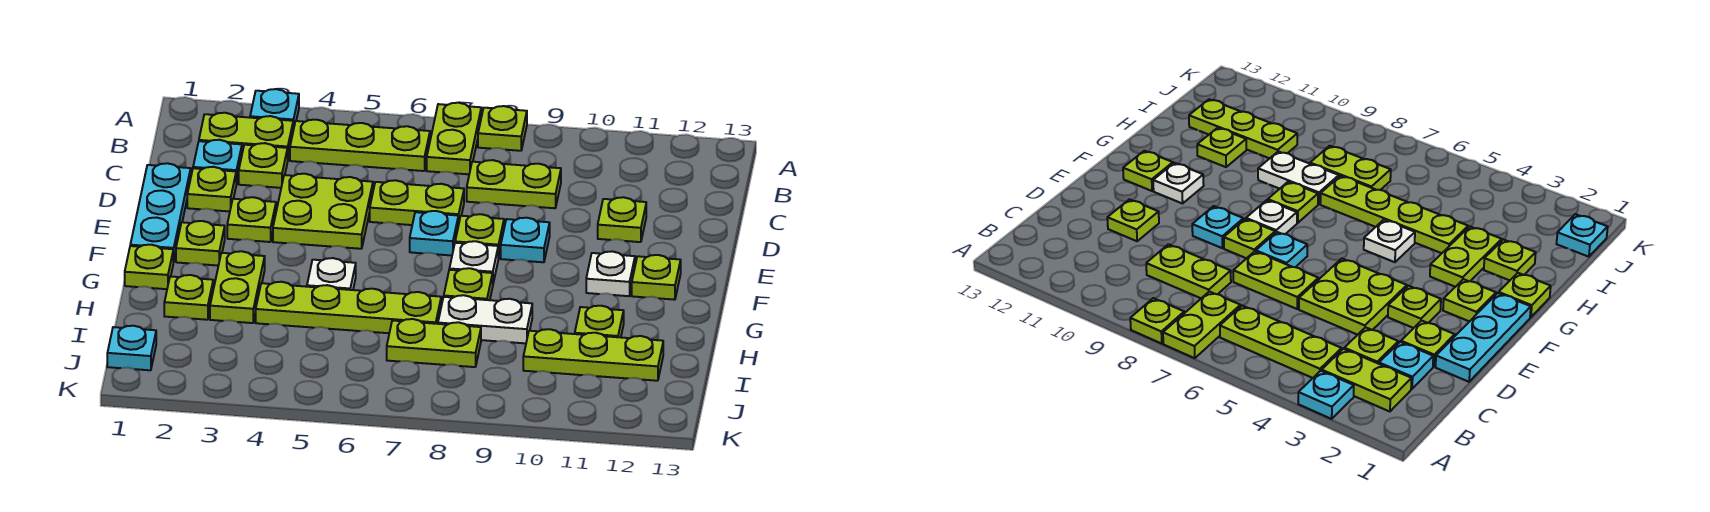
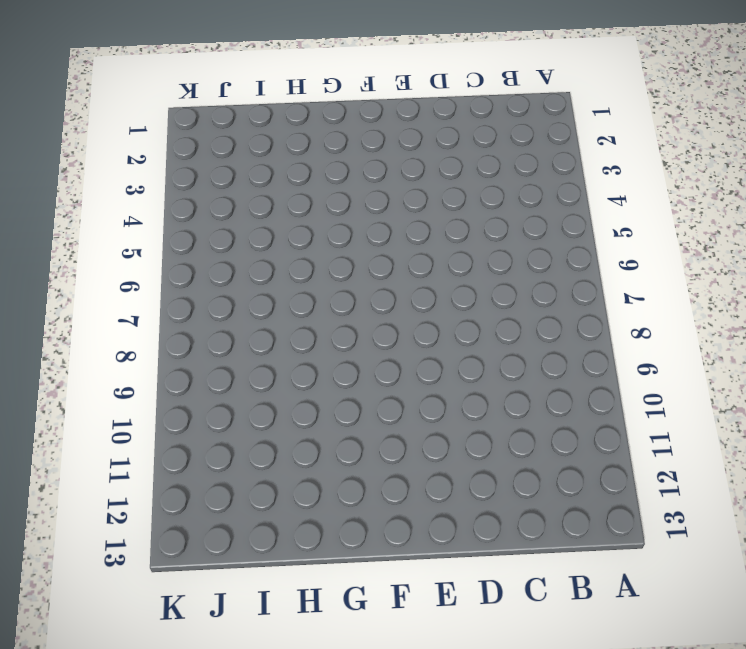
none -> cyan plate A3 level 1
none -> lime plate A7:B7 level 1
none -> lime plate A8 level 1
none -> lime plate B2:B3 level 1

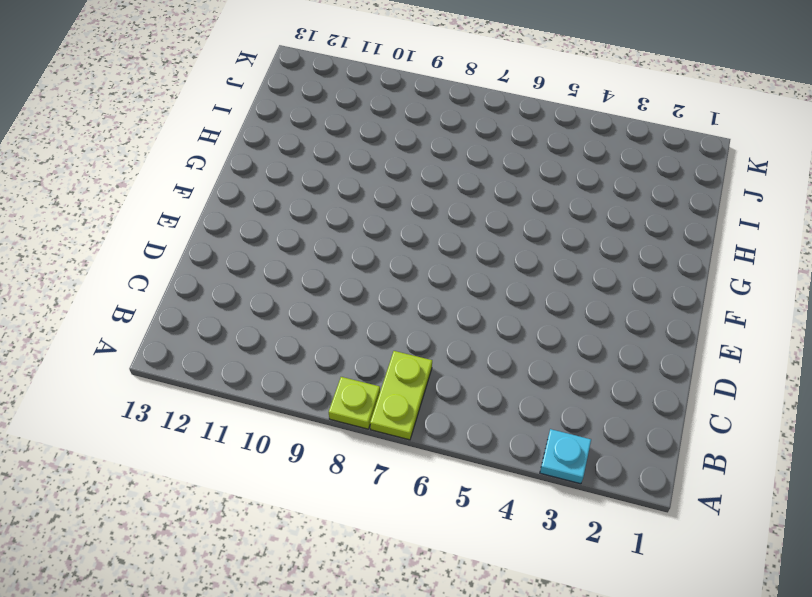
none -> lime plate B2:B3 level 1
none -> lime plate B4:B6 level 1
none -> cyan plate C2 level 1
none -> lime plate C3 level 1

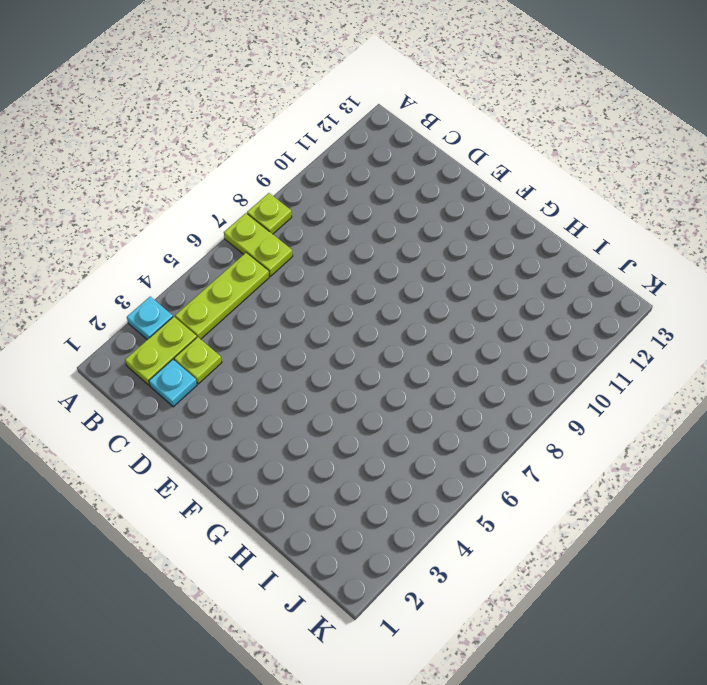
none -> lime plate C8:C9 level 1
none -> cyan plate D1:F1 level 1
none -> lime plate D2 level 1
none -> lime plate D4:E5 level 1

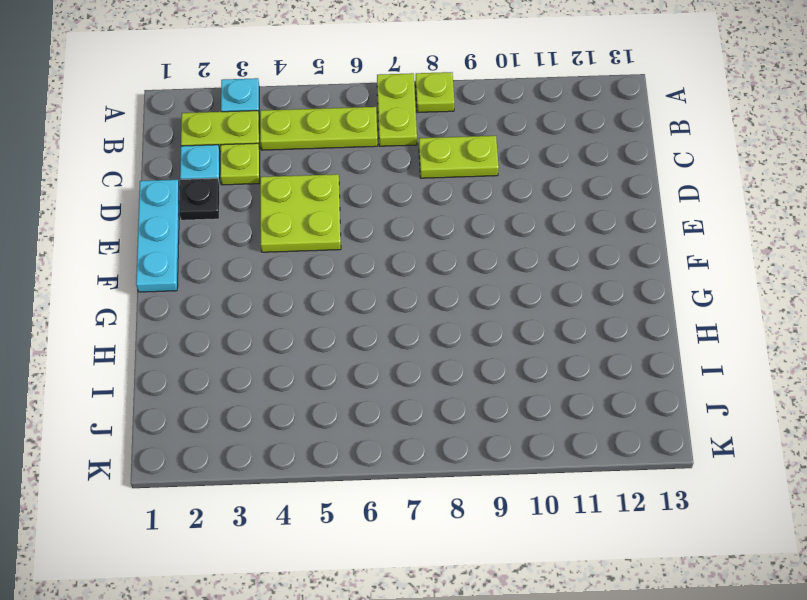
black plate D2 level 1 -> lime plate D2 level 1
none -> lime plate D6:D7 level 1
none -> lime plate D11 level 1
none -> lime plate E3 level 1
none -> cyan plate E7 level 1

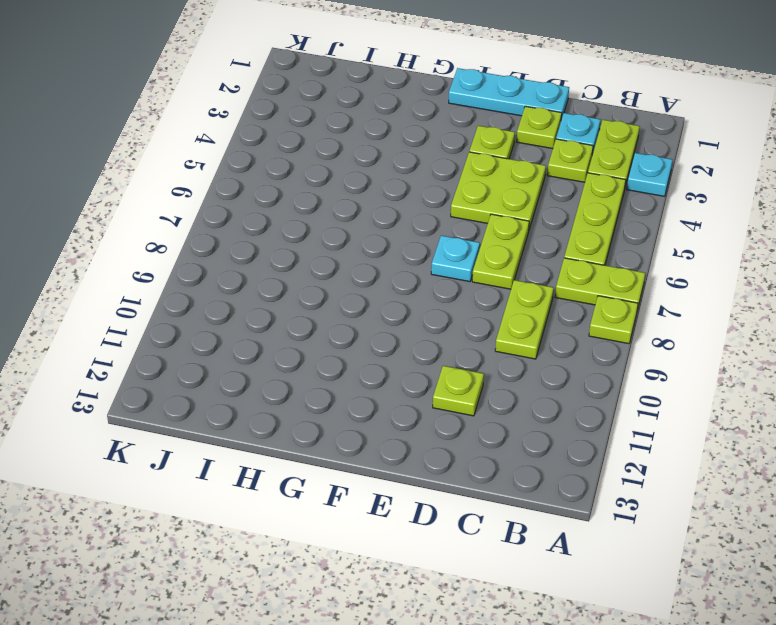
none -> lime plate E8 level 1
none -> cyan plate E9 level 1
none -> lime plate F2 level 1
none -> white plate F8 level 1

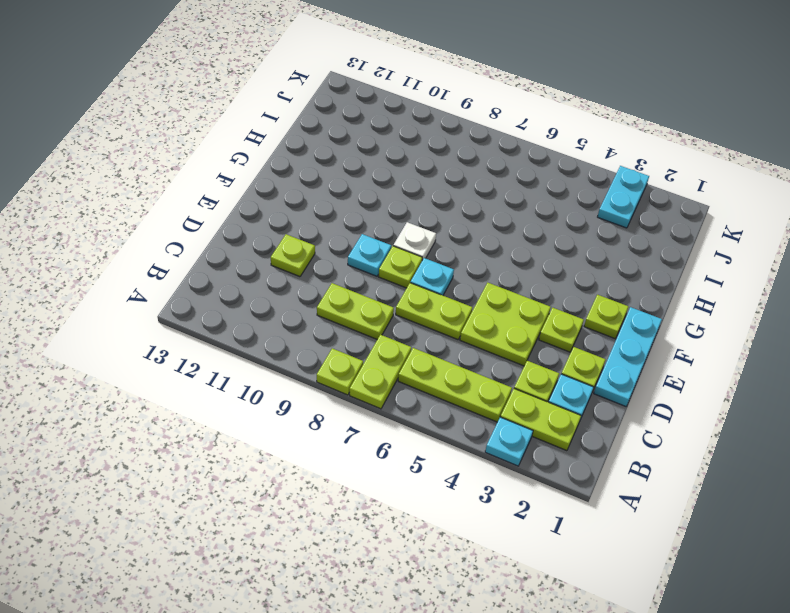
cyan plate J3:K3 level 1 -> none
none -> white plate F11 level 1
none -> lime plate F12 level 1
none -> lime plate G1 level 1
none -> lime plate G3:H3 level 1

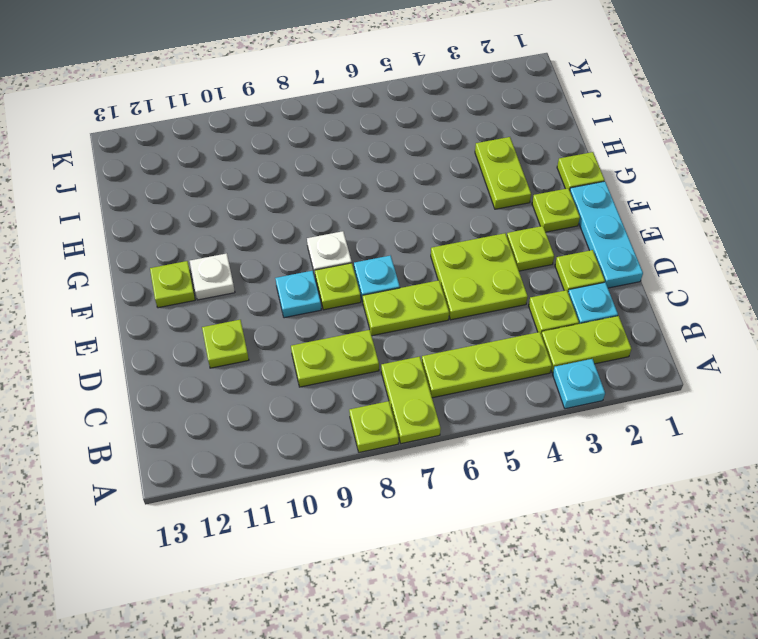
none -> white plate G5 level 1
none -> lime plate G8 level 1
none -> lime plate H2 level 1
none -> lime plate H4:H7 level 1

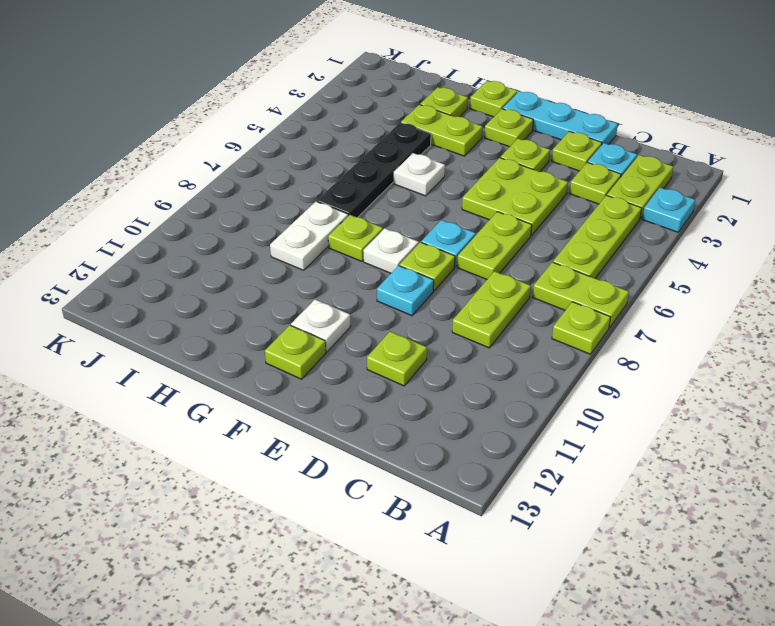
black plate H4:H7 level 1 -> lime plate H4:H7 level 1
none -> lime plate H11 level 1
none -> lime plate I7:I8 level 1
none -> lime plate I10:I12 level 1
none -> cyan plate J1 level 1

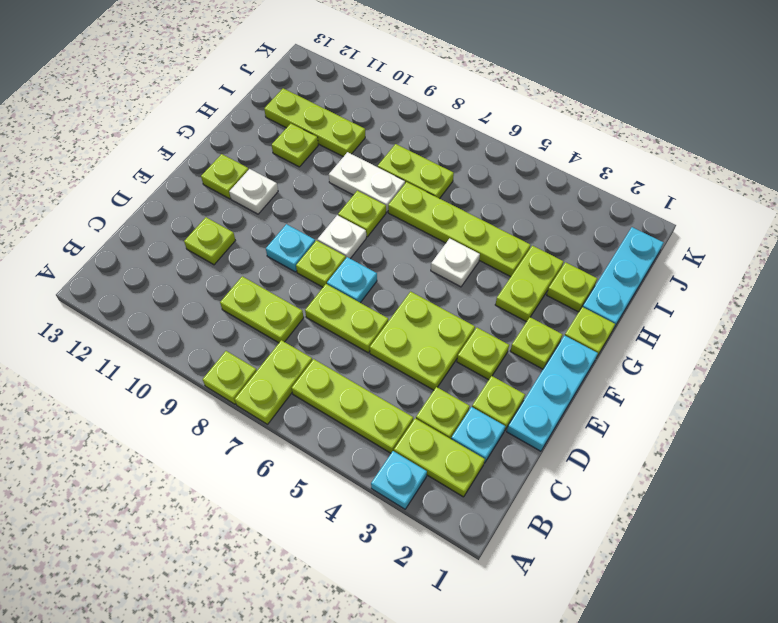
cyan plate H1:J1 level 1 -> cyan plate J1 level 1

